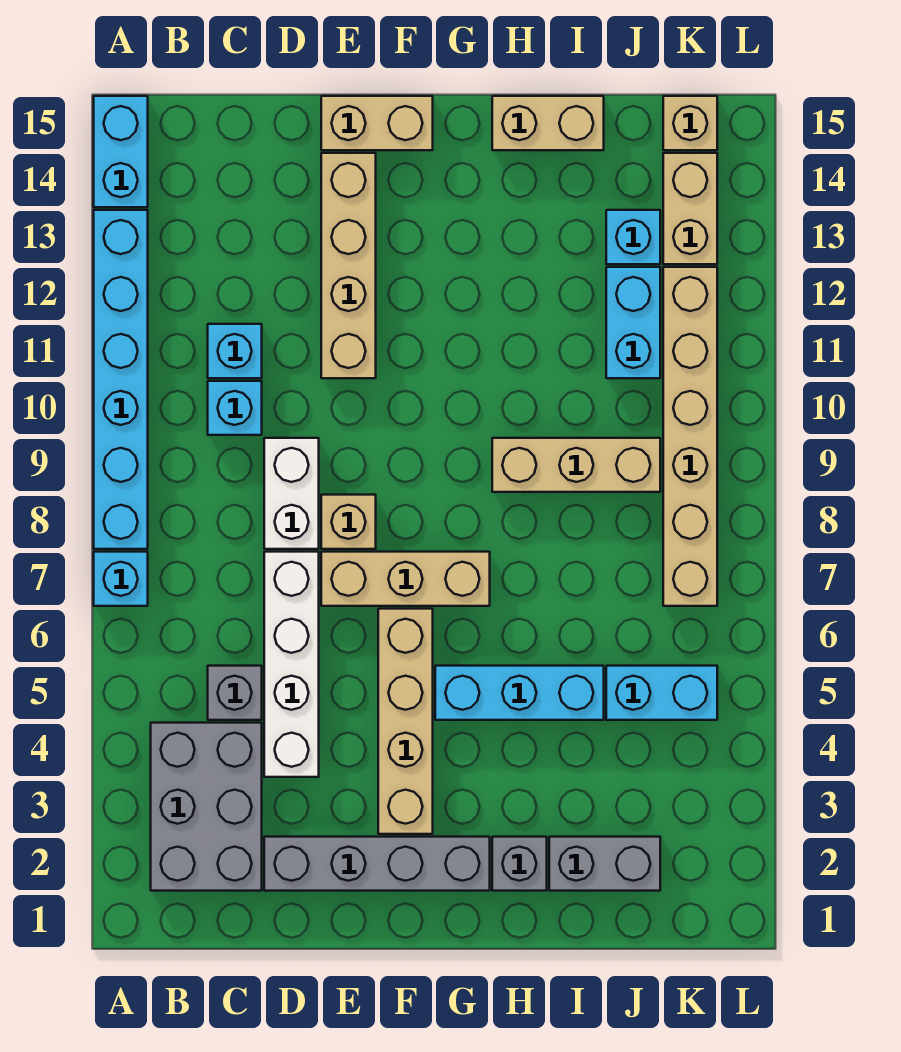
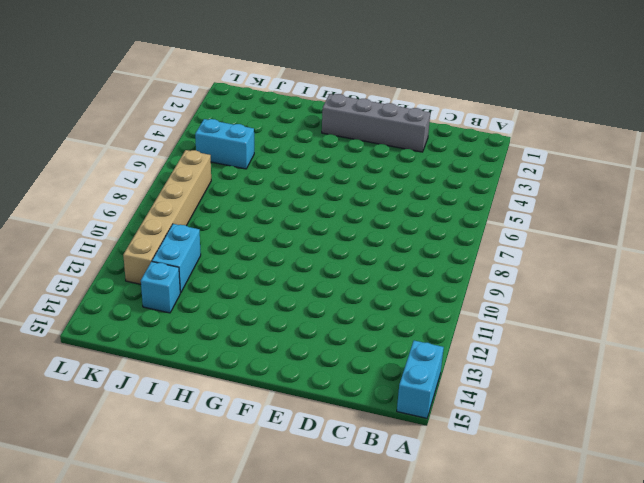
none -> cyan brick A7 level 1
none -> cyan brick A8:A13 level 1
none -> grey brick B2:C4 level 1

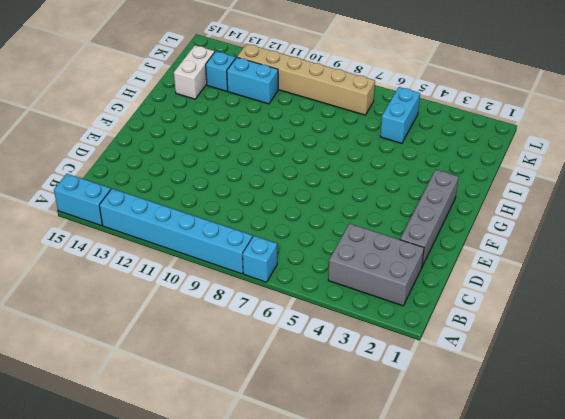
white brick I14:J14 level 1 -> white brick D8:D9 level 1
none -> grey brick C5 level 1
none -> cyan brick C10 level 1
none -> cyan brick C11 level 1

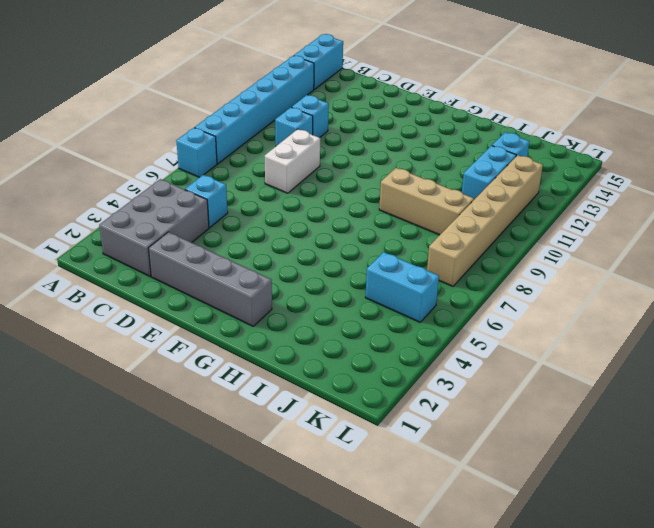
cyan brick C5 level 1 -> grey brick C5 level 1
none -> white brick D4:D7 level 1
none -> tan brick E7:G7 level 1
none -> tan brick E8 level 1

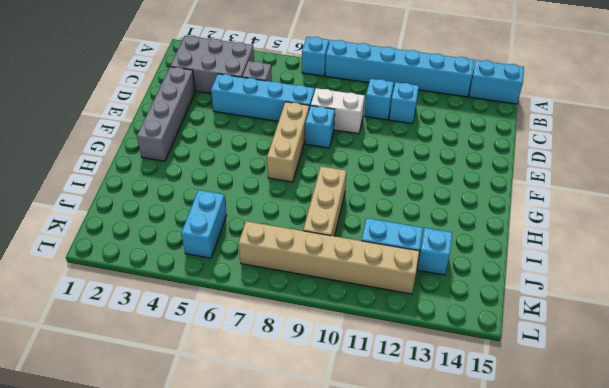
cyan brick D4:D7 level 1 -> white brick D4:D7 level 1
cyan brick E8 level 1 -> tan brick E8 level 1
none -> tan brick E11:E14 level 1
none -> tan brick E15:F15 level 1
none -> tan brick F3:F6 level 1

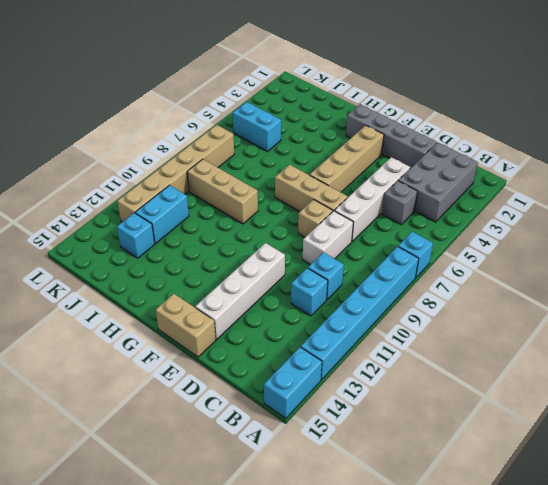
white brick E11:E14 level 1 -> tan brick E11:E14 level 1
none -> cyan brick G5:I5 level 1
none -> grey brick H2 level 1
none -> tan brick H15:I15 level 1

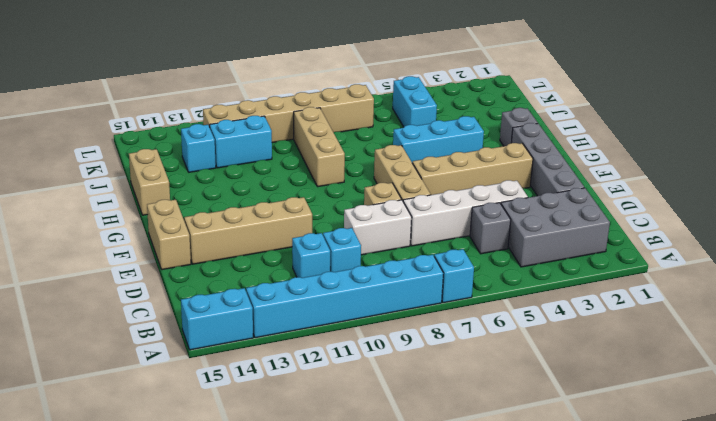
cyan brick H4:H6 level 1 -> cyan brick G5:I5 level 1
none -> grey brick I2:J2 level 1
none -> tan brick K13:K14 level 1
none -> tan brick K15 level 1

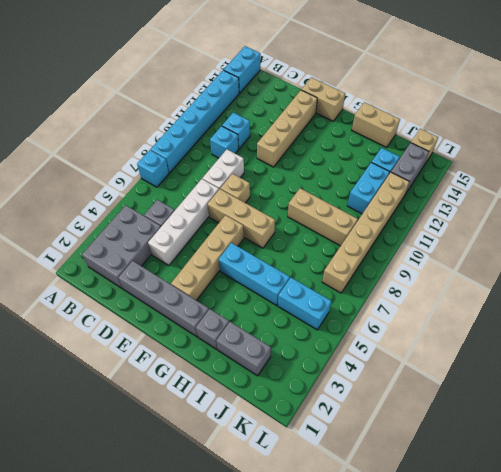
grey brick K13:K14 level 1 -> tan brick K13:K14 level 1

